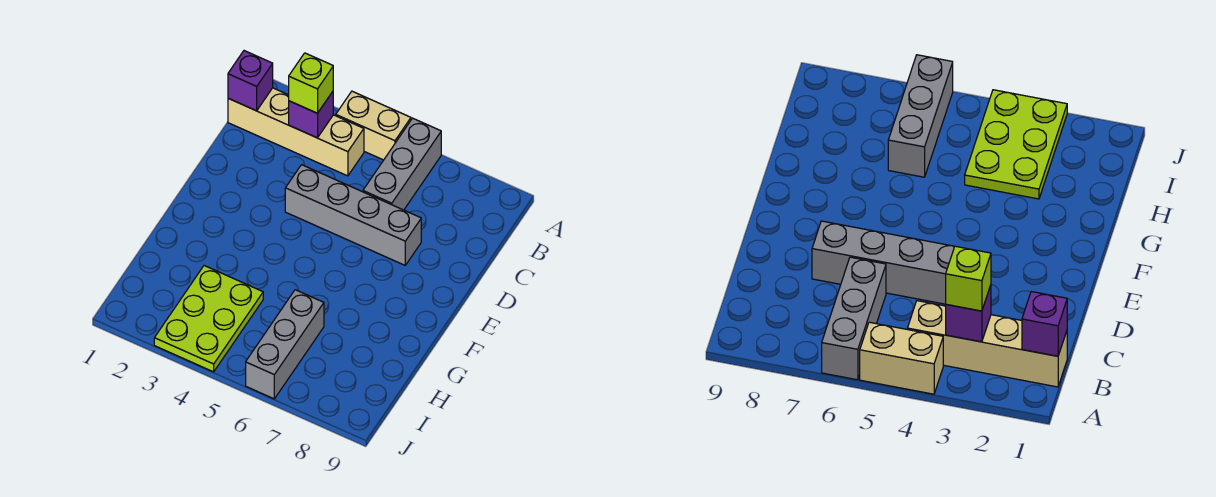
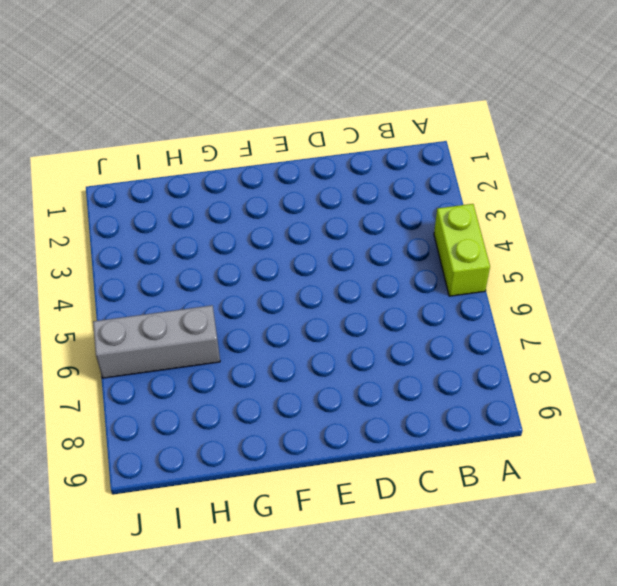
lime brick A4:A5 level 1 -> tan brick A4:A5 level 1
none -> grey brick A6:C6 level 1
none -> tan brick B1:B4 level 1

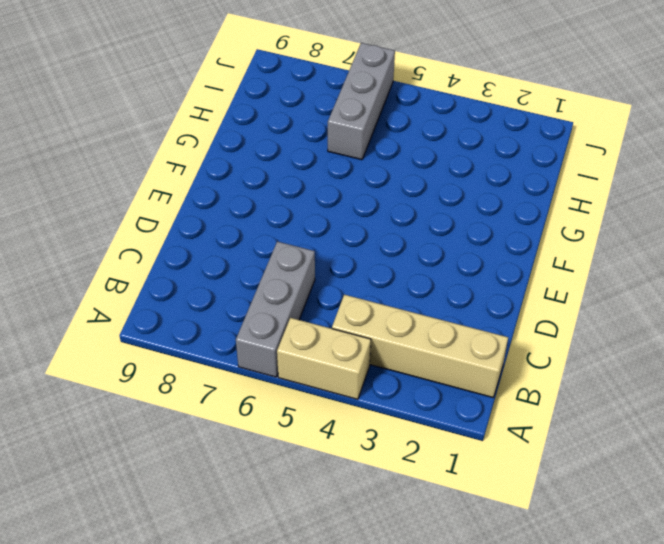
none -> grey brick D4:D7 level 1
none -> lime plate H3:J4 level 1

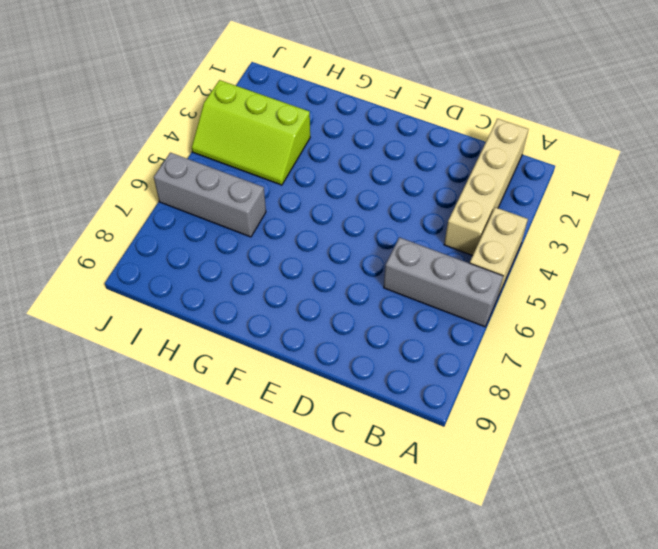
lime slope H3:J4 level 1 top 3 -> lime plate H3:J4 level 1
none -> grey brick D4:D7 level 1
none -> purple brick B1 level 2

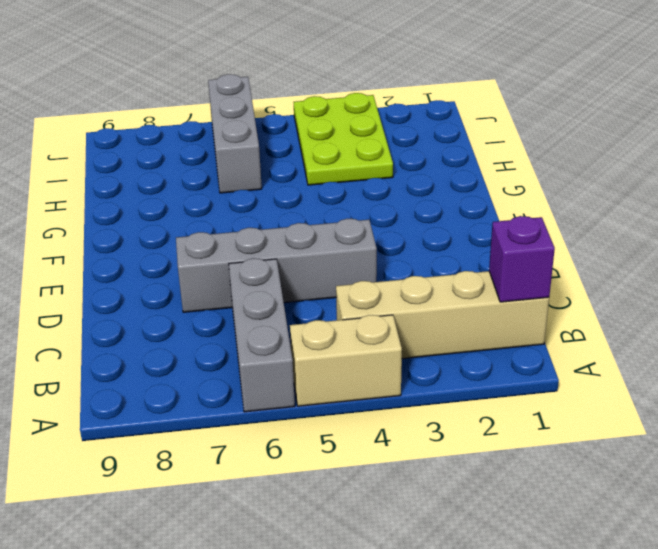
none -> purple brick B3 level 2
none -> lime brick B3 level 3

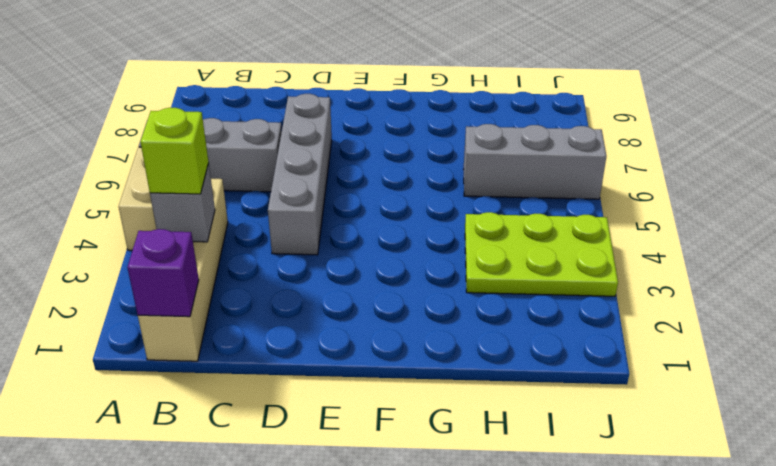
grey brick B3 level 2 -> purple brick B3 level 2

